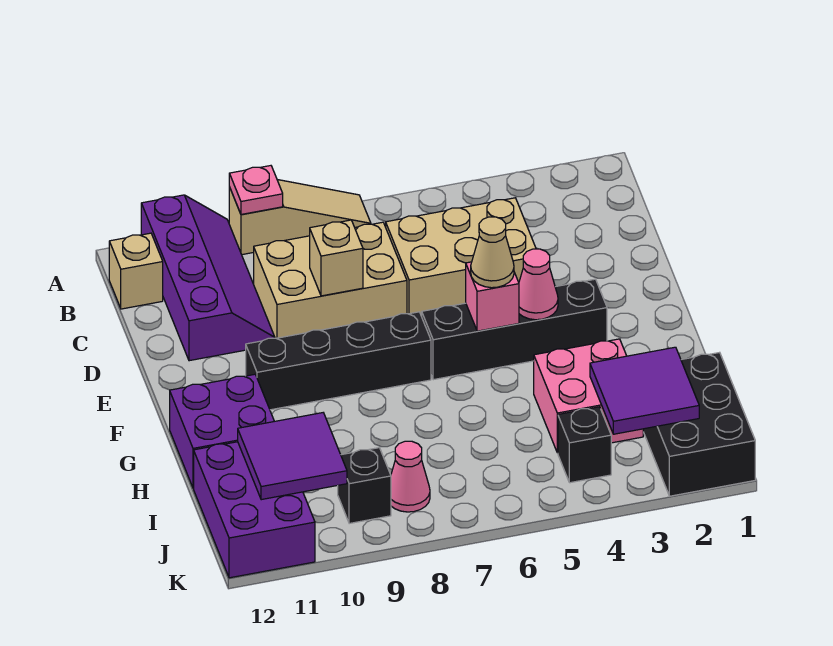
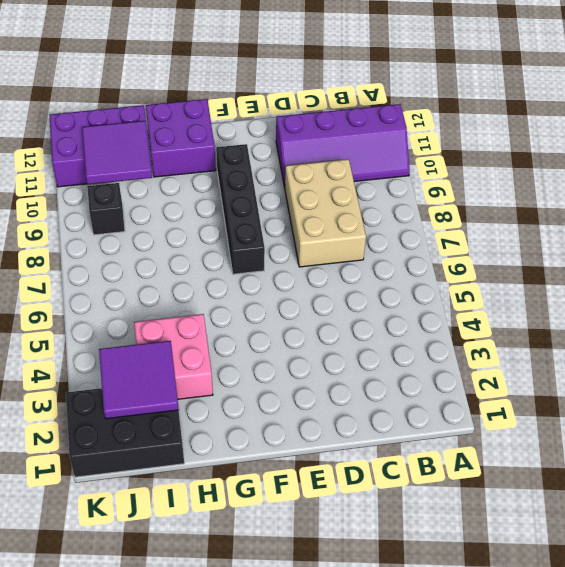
none -> tan slope A7:A9 level 1 top 9
none -> tan brick B12 level 1
none -> tan brick C4:D6 level 1

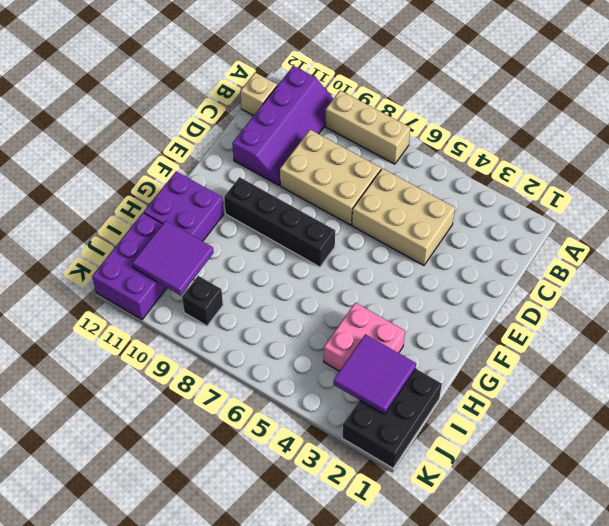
tan brick A7:A9 level 1 -> tan slope A7:A9 level 1 top 9
none -> black brick F3:F6 level 1
none -> black brick J4 level 1
none -> pink cone J8 level 1

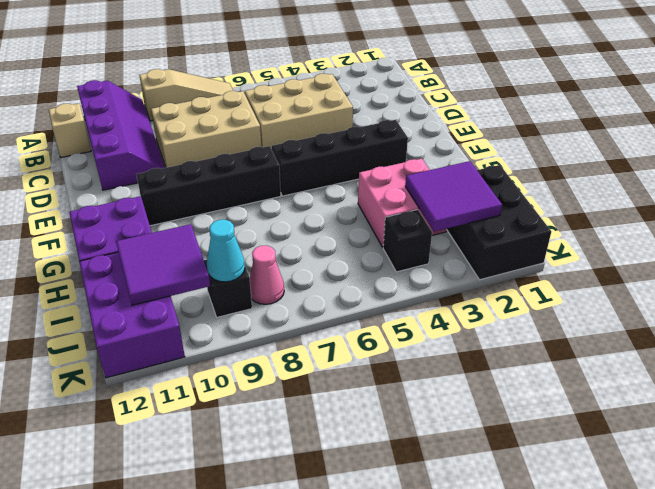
cyan cone J9 level 2 -> none
none -> pink plate A9 level 2
none -> tan brick D8 level 2
none -> pink cone F4 level 2

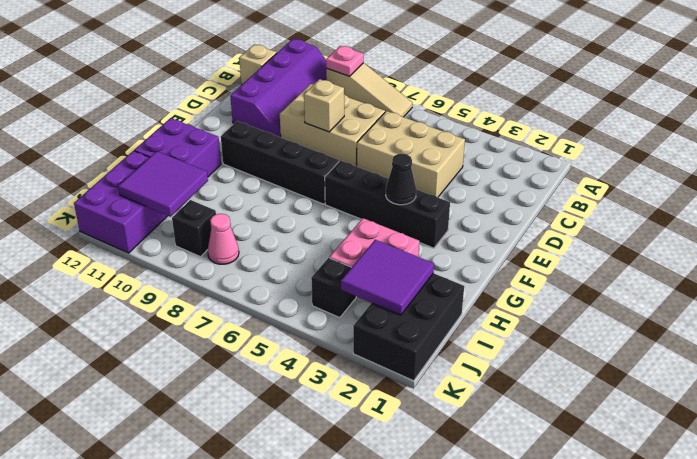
black cone F4 level 2 -> pink cone F4 level 2
none -> pink brick F5 level 2
none -> tan cone F5 level 3

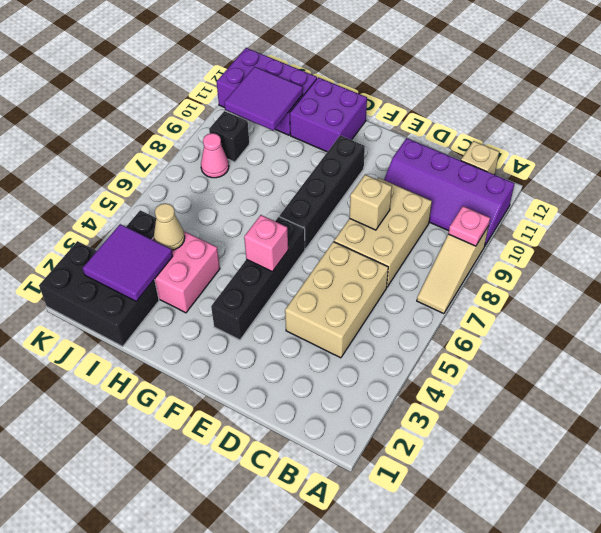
tan cone I4 level 2 -> tan cone F5 level 3
none -> pink cone F4 level 2

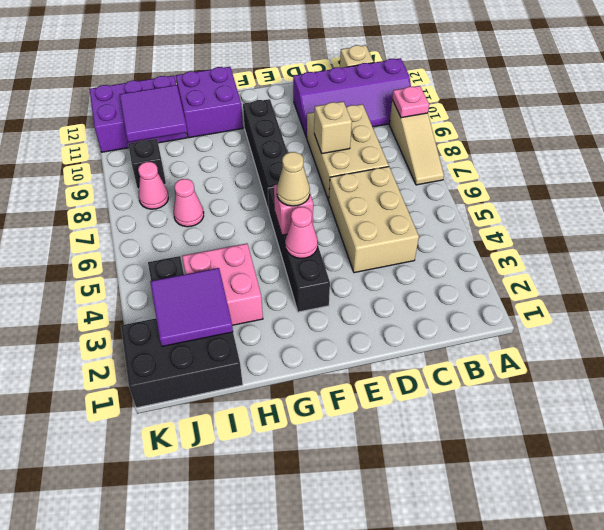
pink cone I7 level 1 -> none

